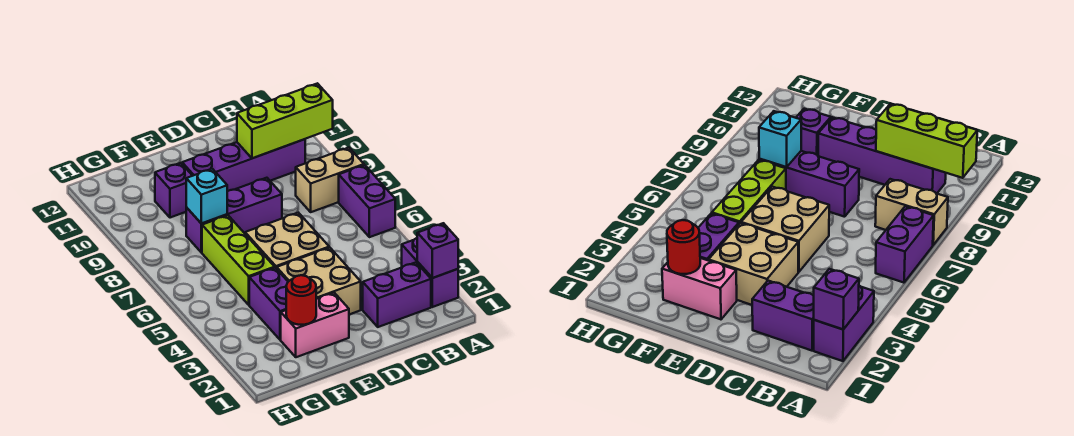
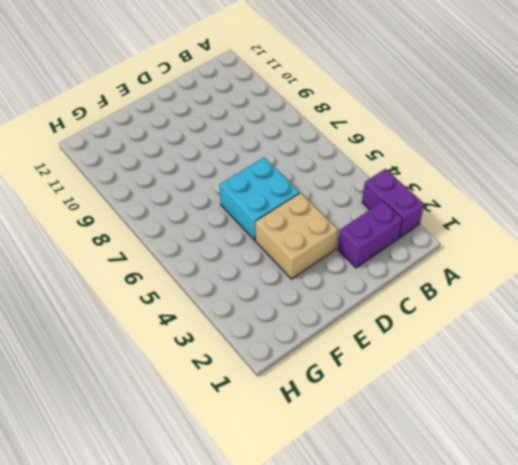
cyan brick D5:E6 level 1 -> tan brick D5:E6 level 1
none -> purple brick A6:A7 level 1
none -> tan brick A8:B8 level 1
none -> purple brick B10:E10 level 1

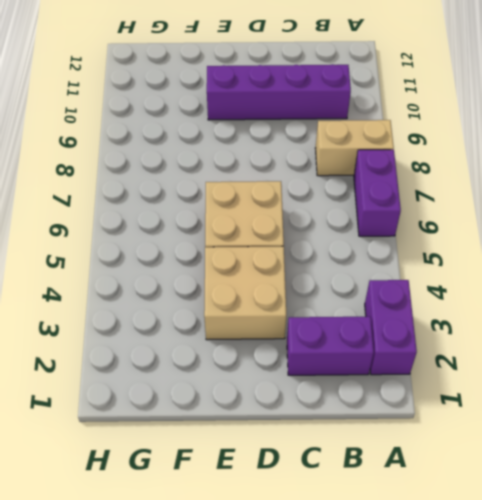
none -> purple brick D8:F8 level 1
none -> pink brick E2:F2 level 1
none -> purple brick F3:F4 level 1

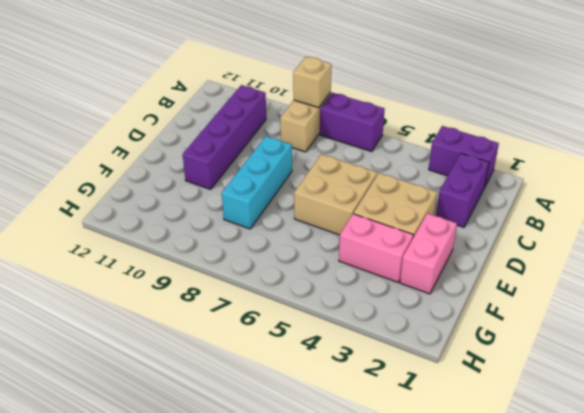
tan brick A8 level 2 -> none
cyan brick D8:F8 level 1 -> purple brick D8:F8 level 1
pink brick F3:F4 level 1 -> purple brick F3:F4 level 1
none -> lime brick F5:F7 level 1
none -> purple brick F10 level 1
none -> purple brick A2 level 2

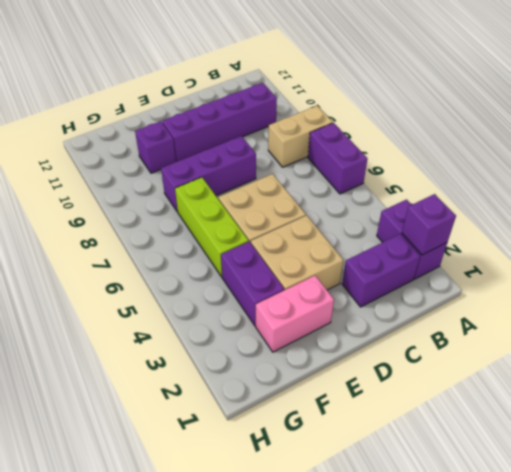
none -> lime brick A10:C10 level 2
none -> red round brick F2 level 2
none -> cyan brick F8 level 2

